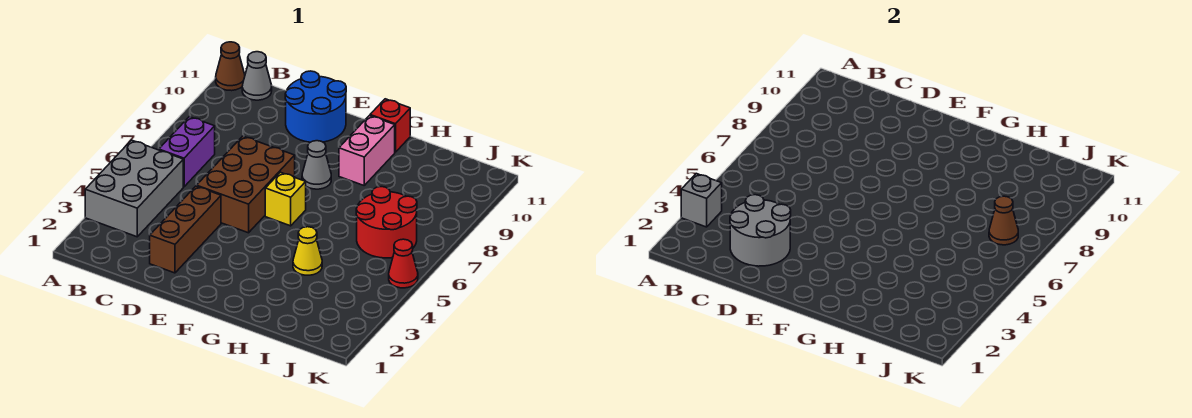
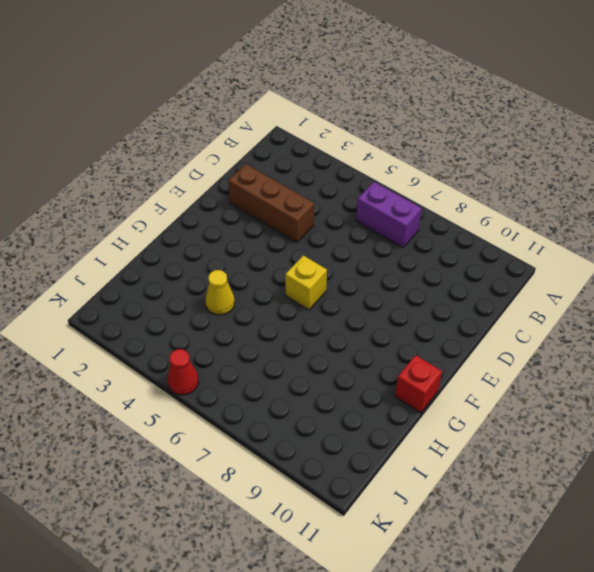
none -> grey brick A3:B5 level 1
none -> brown cone A11 level 1
none -> grey cone B11 level 1

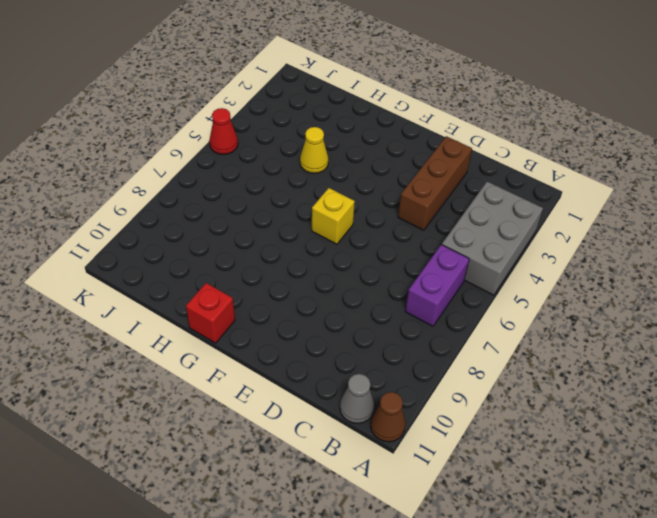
none -> brown brick D5:E7 level 1
none -> blue round brick D10:E11 level 1
none -> grey cone F8 level 1

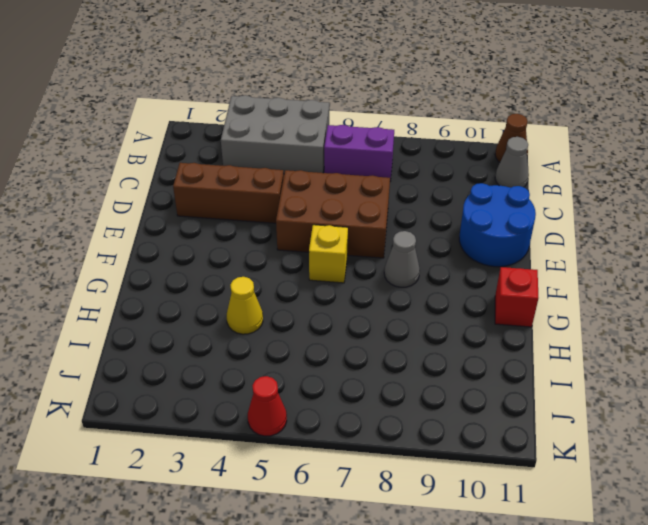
none -> pink brick G9:G10 level 1
none -> red round brick I6:J7 level 1
none -> grey brick A3 level 2

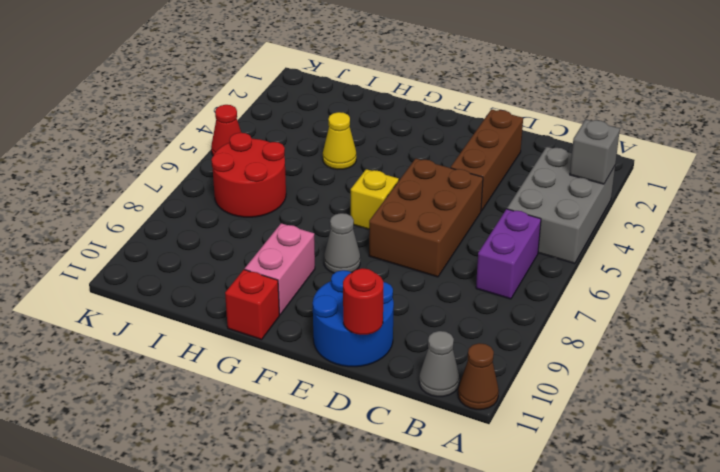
red round brick D11 level 2 -> none
none -> grey round brick C2:D3 level 2
none -> brown cone J7 level 2

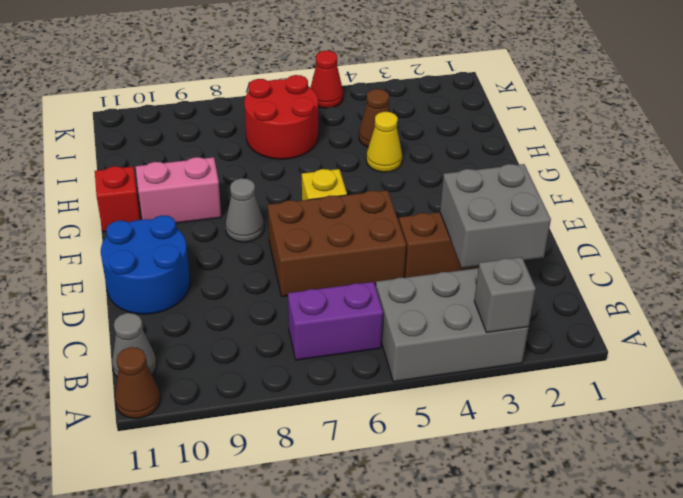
grey brick C2:D3 level 2 -> grey round brick C2:D3 level 2
brown cone I4 level 1 -> brown cone J7 level 2

